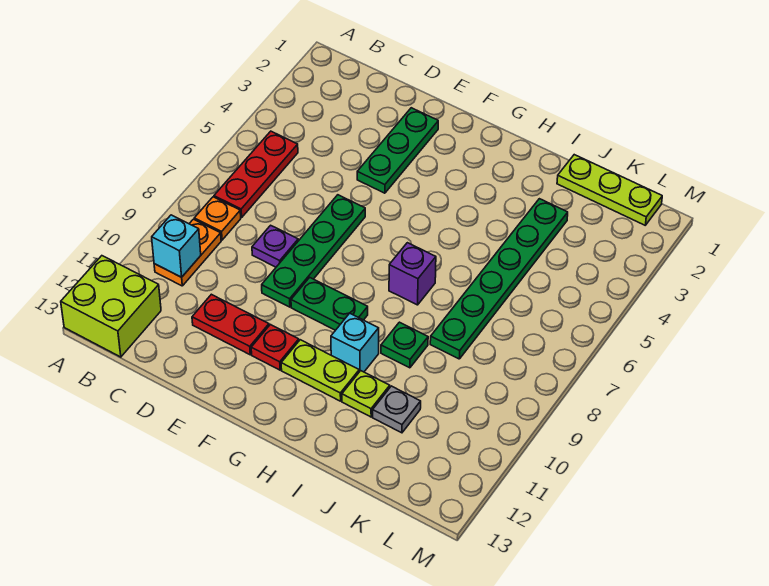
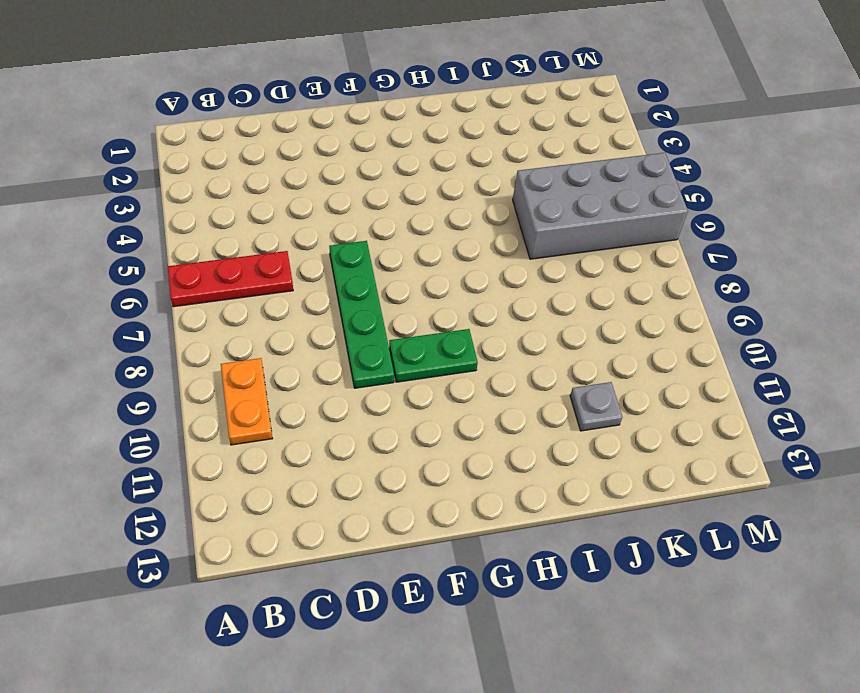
red plate A6:C6 level 1 -> red plate B5:B7 level 1
grey brick J5:M6 level 1 -> green plate J3:J8 level 1
none -> lime brick A12:B13 level 1
none -> orange plate B8 level 1
none -> purple plate D8 level 1

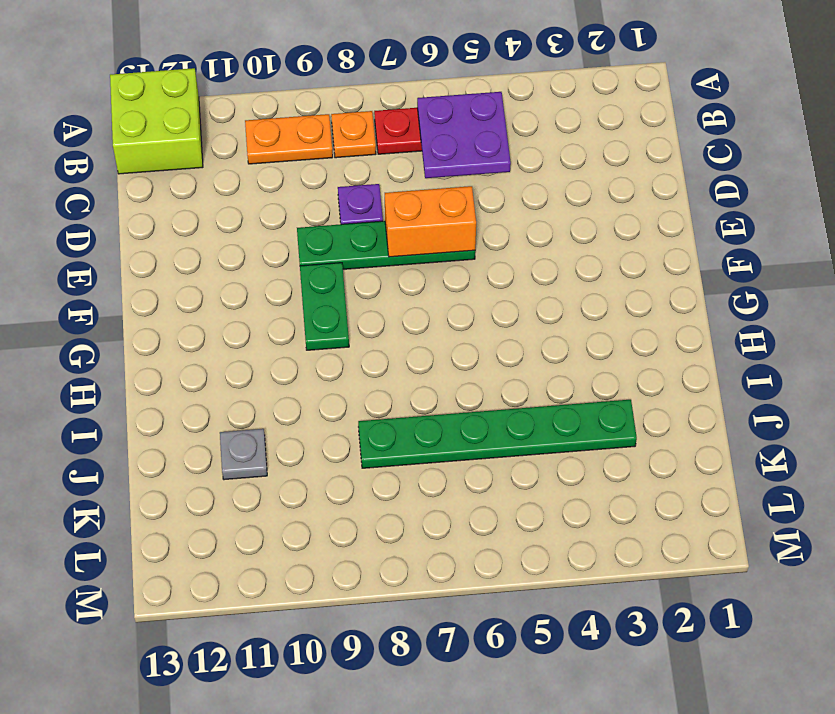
purple plate B5:C6 level 2 -> none
orange brick E6:E7 level 2 -> none
none -> red plate D11:E11 level 1
none -> green plate E2:E4 level 1
none -> red plate F11 level 1

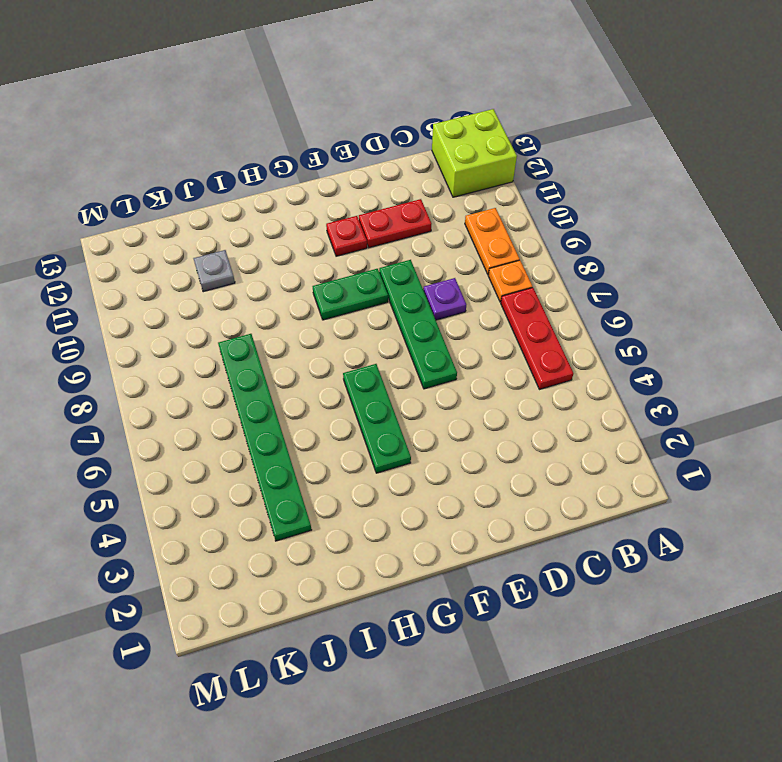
green plate G4:G6 level 1 -> green plate E2:E4 level 1
none -> lime plate G11:H11 level 1
none -> purple brick H7 level 1
none -> cyan brick H10 level 1

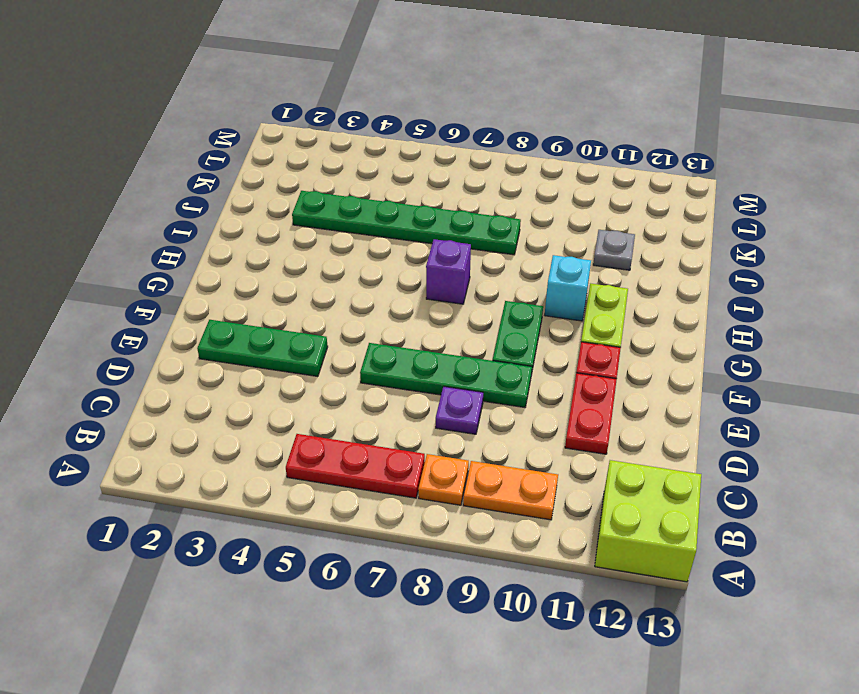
none -> green plate I9 level 1
none -> lime plate I11 level 1
none -> lime plate J1:L1 level 1

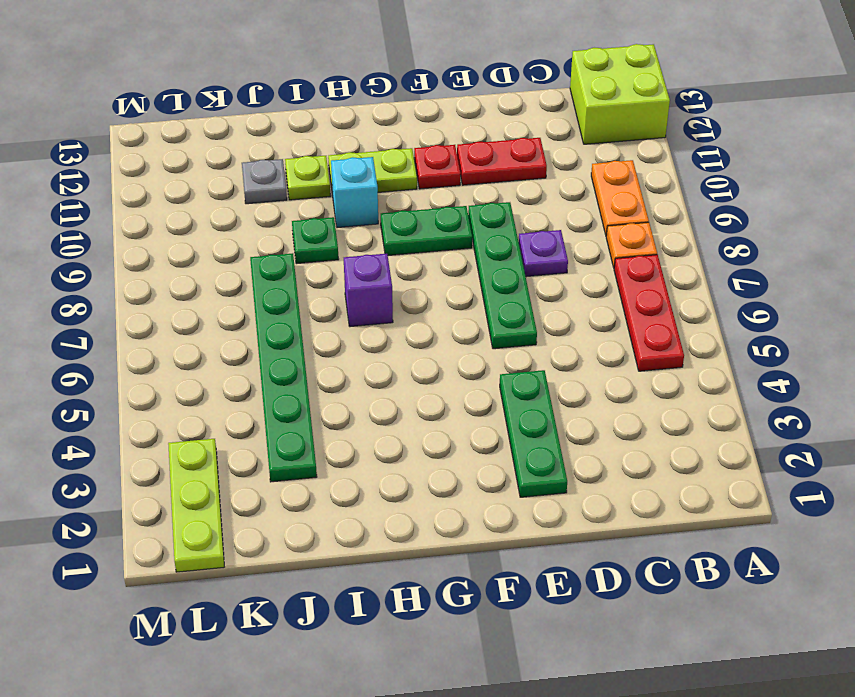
lime plate L1:L3 level 1 -> lime plate J1:L1 level 1
none -> cyan brick B10 level 2

